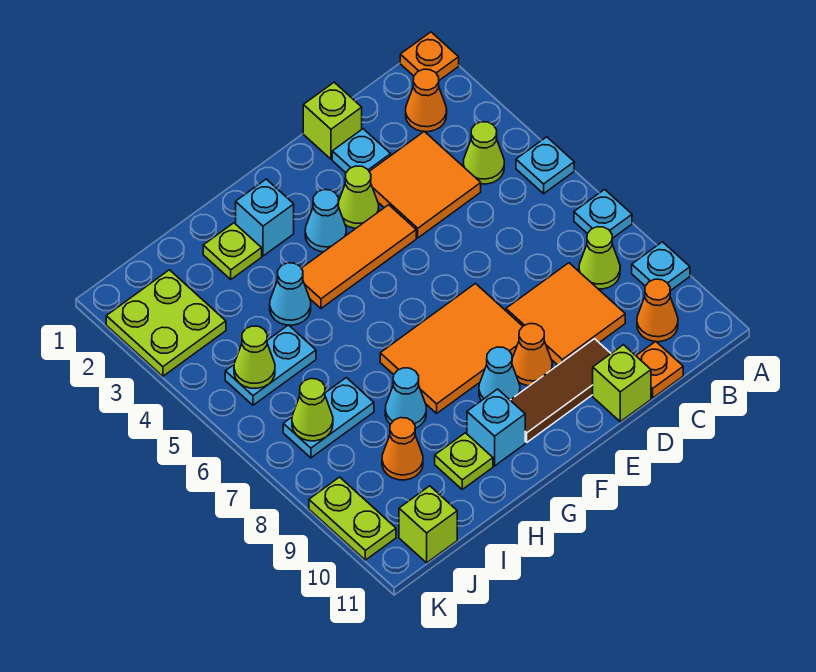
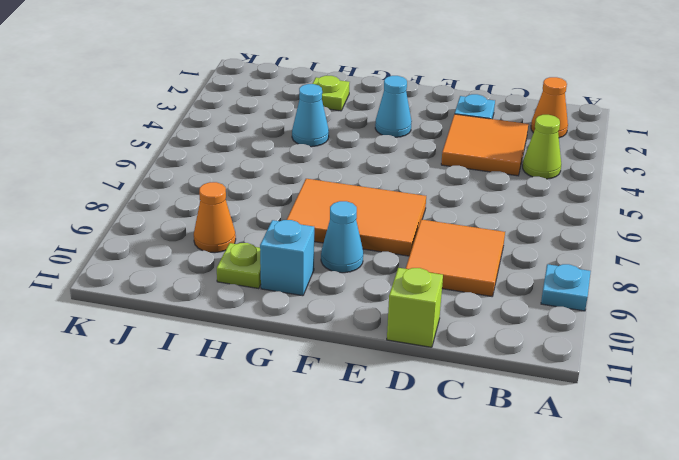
none -> orange plate A1 level 1
none -> cyan plate A5 level 1
none -> cyan plate A7 level 1
none -> lime cone B8 level 1

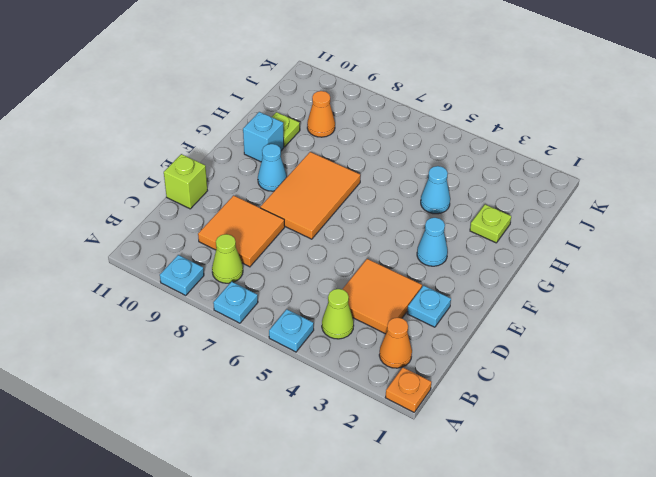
none -> orange cone B10 level 1
none -> orange plate C11 level 1
none -> lime brick D1 level 1
none -> brown tile D10:F10 level 1

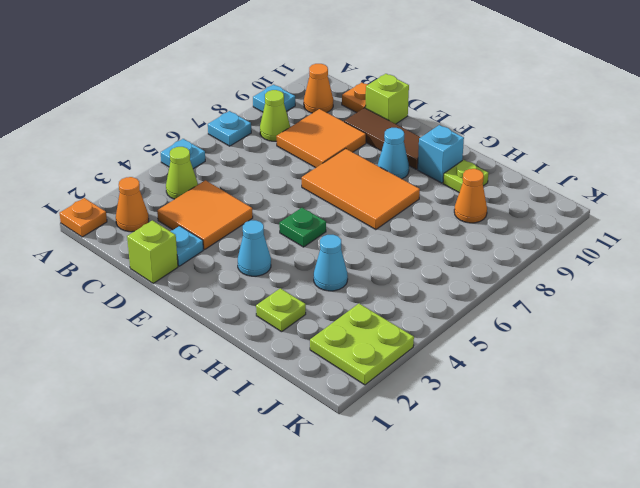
green plate F5 level 1 -> none
none -> lime cone E3 level 1
none -> orange tile E4:G4 level 1
none -> orange cone E9 level 1
none -> cyan brick G2 level 1

